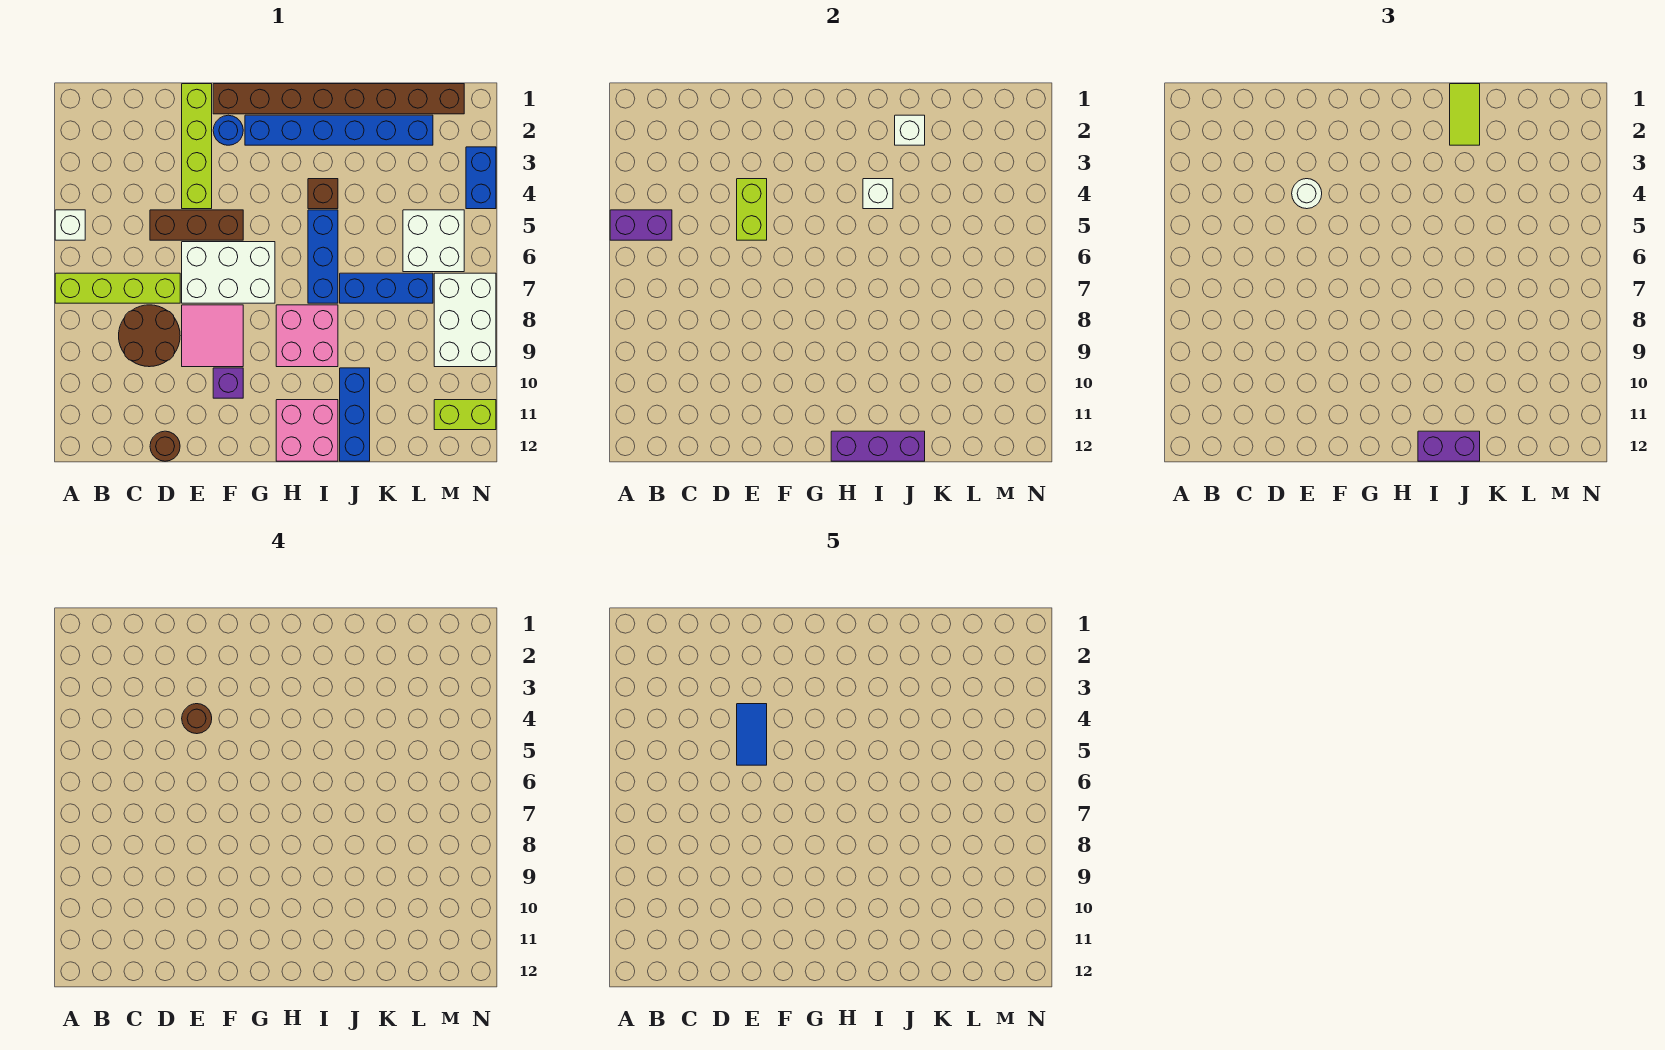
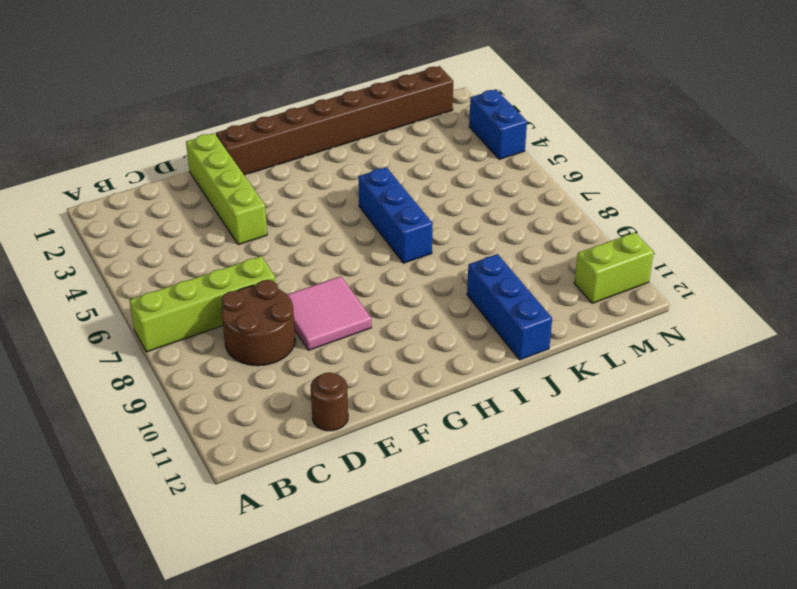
none -> white brick A5 level 1
none -> brown brick D5:F5 level 1
none -> white brick E6:G7 level 1
none -> blue round brick F2 level 1

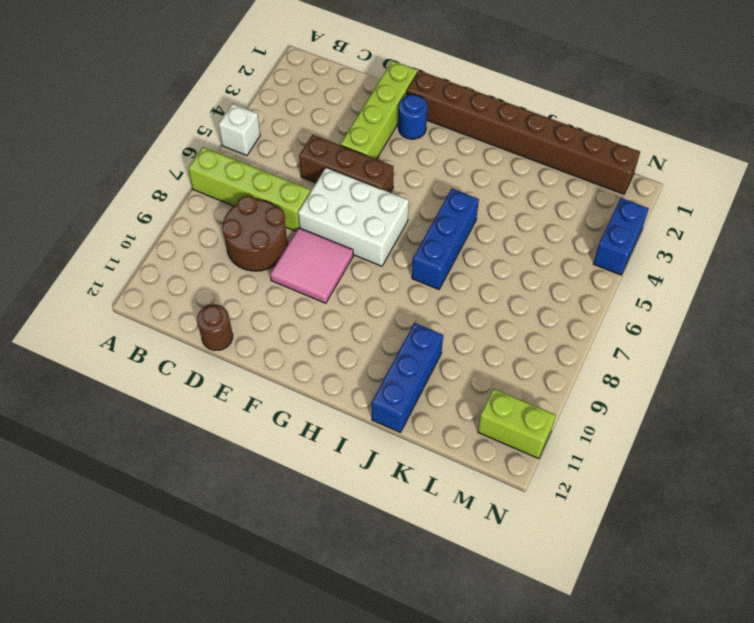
none -> purple brick F10 level 1
none -> blue brick G2:L2 level 1
none -> pink brick H8:I9 level 1
none -> pink brick H11:I12 level 1

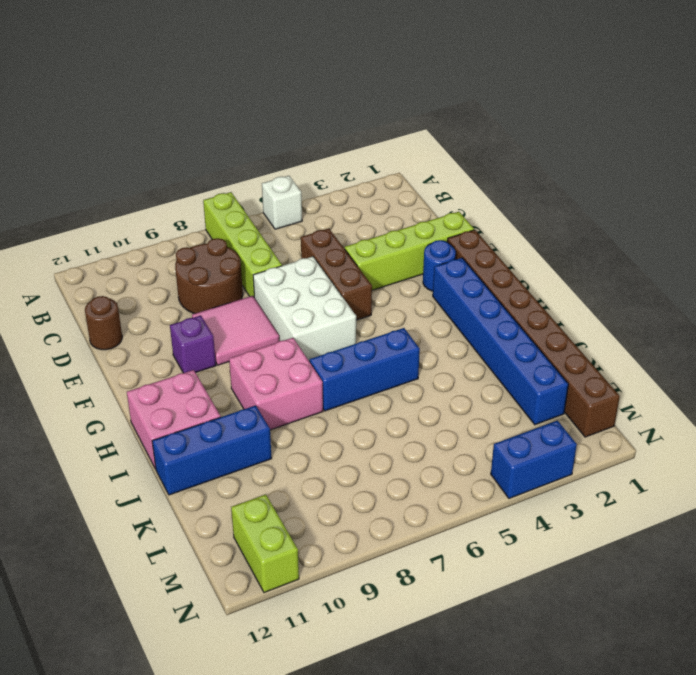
none -> brown brick I4 level 1
none -> blue brick J7:L7 level 1
none -> white brick L5:M6 level 1
none -> white brick M7:N9 level 1

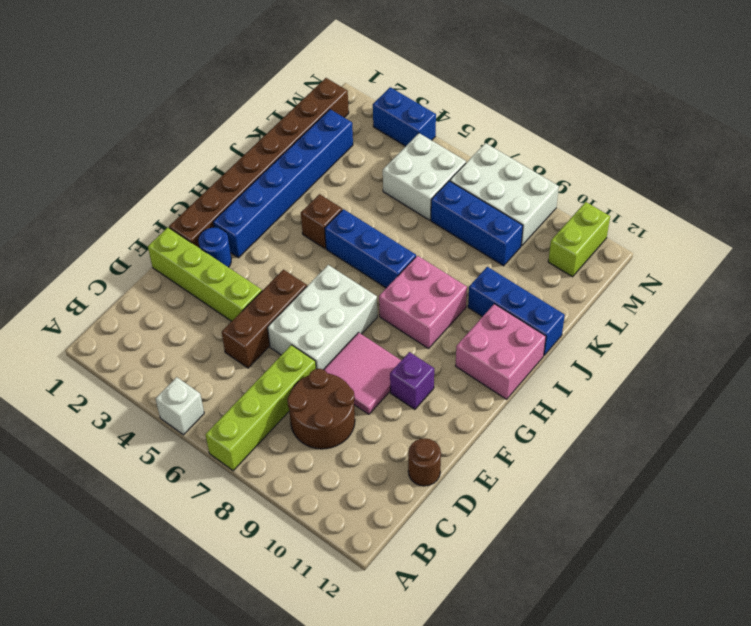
blue brick L7:L9 level 1 -> blue brick J7:L7 level 1
none -> purple brick A5:B5 level 2
none -> lime brick E4:E5 level 2
none -> purple brick H12:J12 level 2
none -> white brick I4 level 2

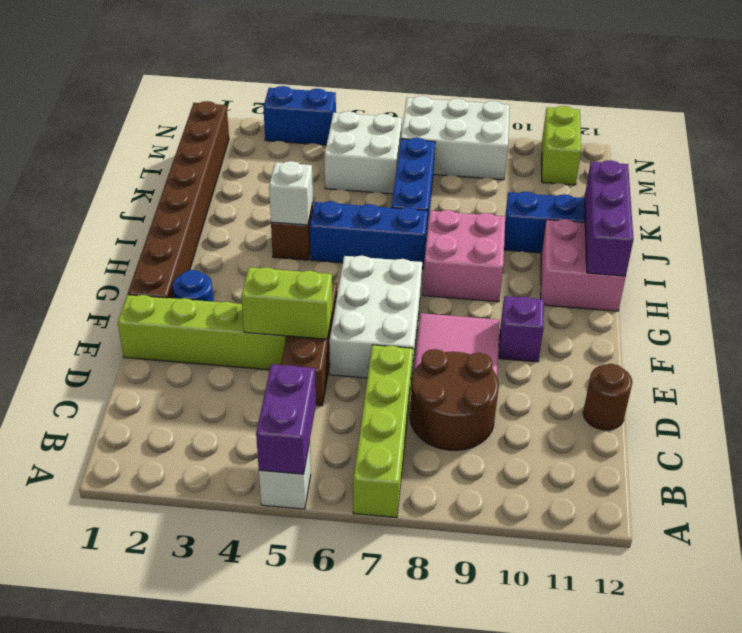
none -> blue brick G2:L2 level 1
none -> white brick J2 level 2
none -> white round brick E4 level 3
none -> purple brick I12:J12 level 3

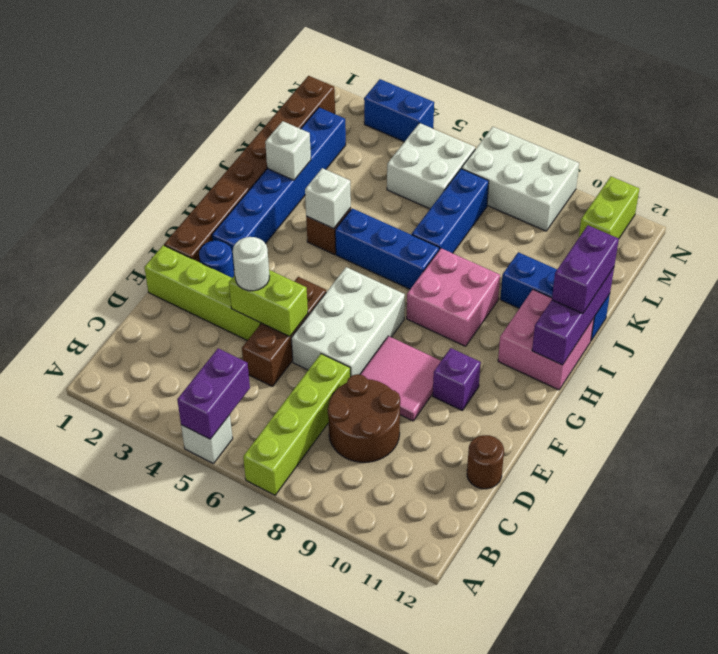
none -> lime tile J1:J2 level 3
none -> brown round brick E4 level 4
none -> blue tile E4:E5 level 5

